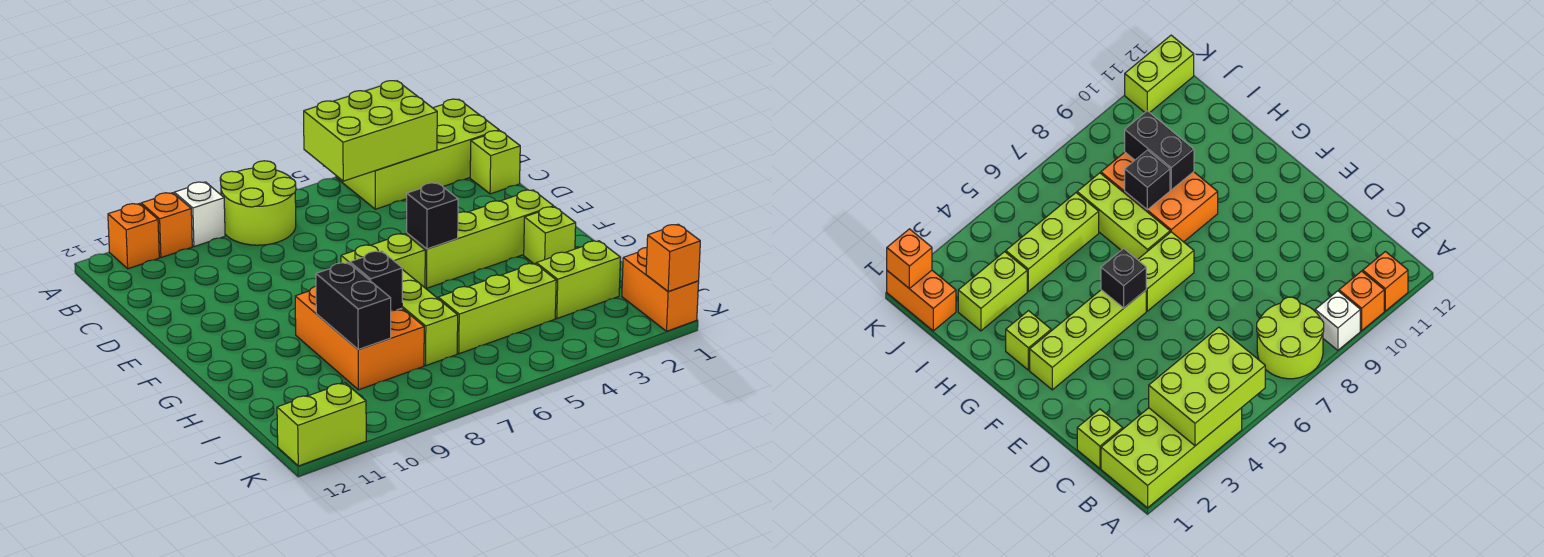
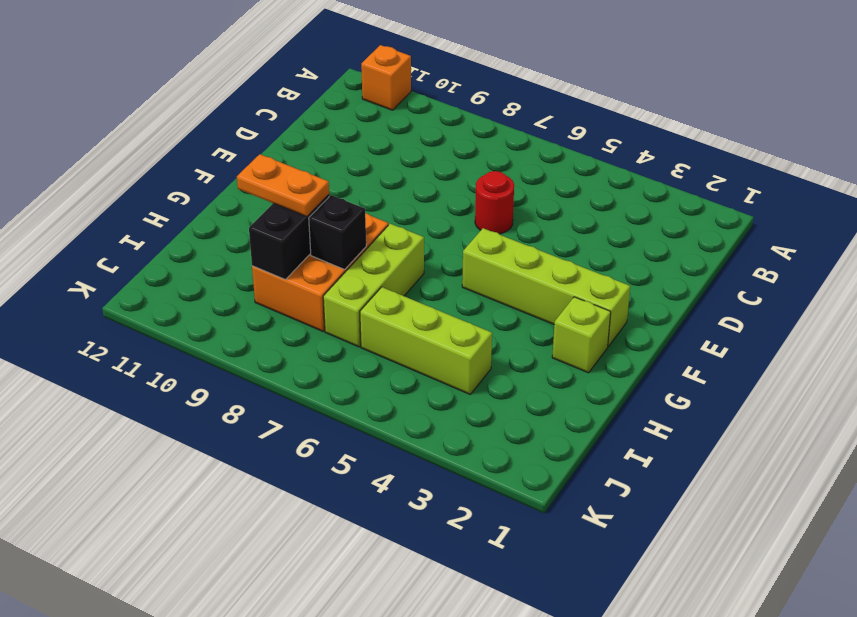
red round brick D6 level 1 -> none
orange plate H9:H10 level 3 -> none
none -> lime brick A1:B4 level 1
none -> lime round brick A7:B8 level 1
none -> white brick A9 level 1

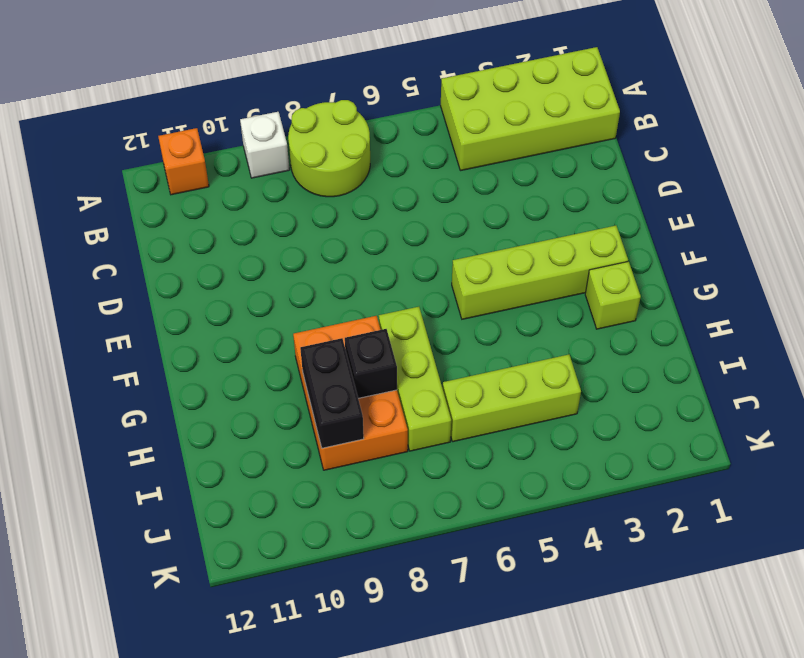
none -> orange brick A10 level 1
none -> lime brick C1 level 1
none -> lime brick F6:F7 level 1

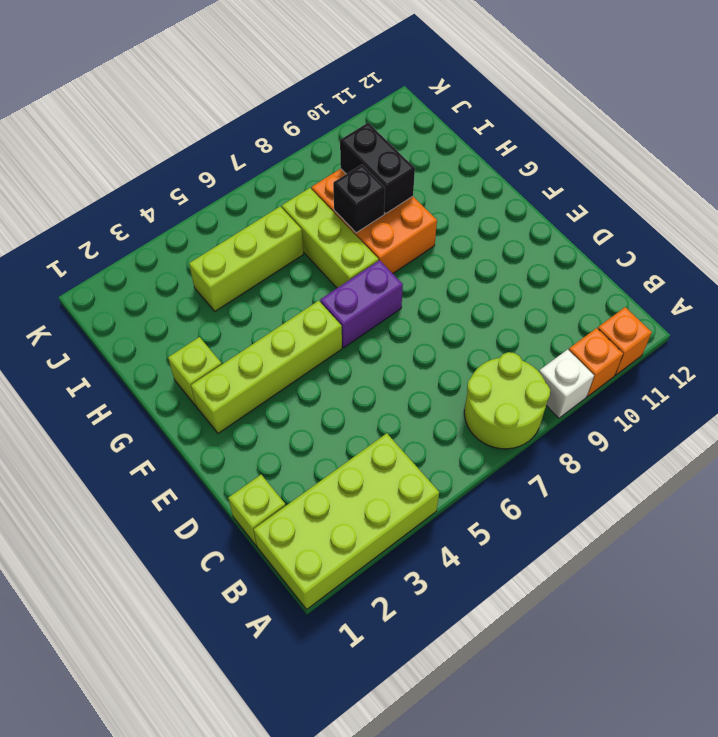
purple brick F6:F7 level 1 -> lime brick F6:F7 level 1
none -> lime brick I2:I3 level 1
none -> orange brick J1:K1 level 1
none -> lime brick K11:K12 level 1

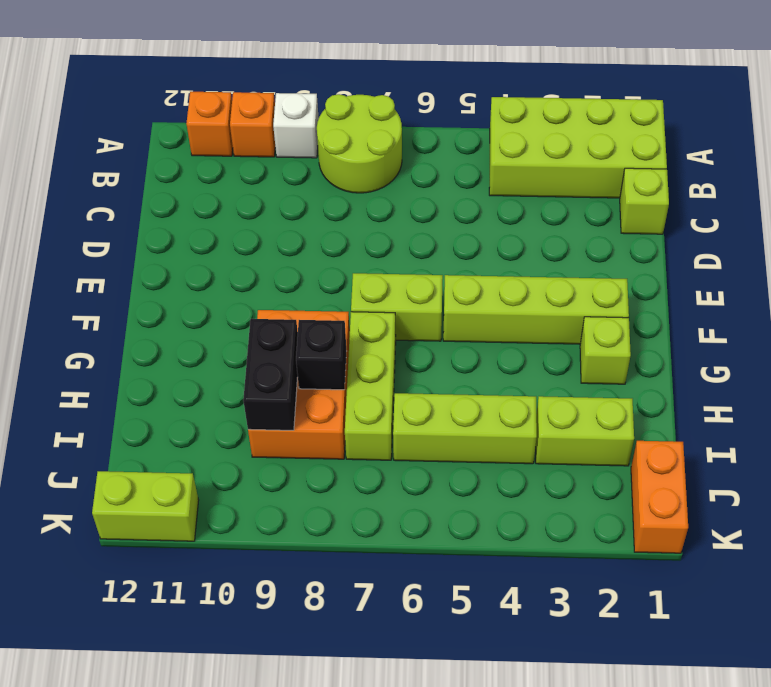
none -> lime brick A3:B5 level 2
none -> black brick F5 level 2
none -> orange brick K1 level 2

